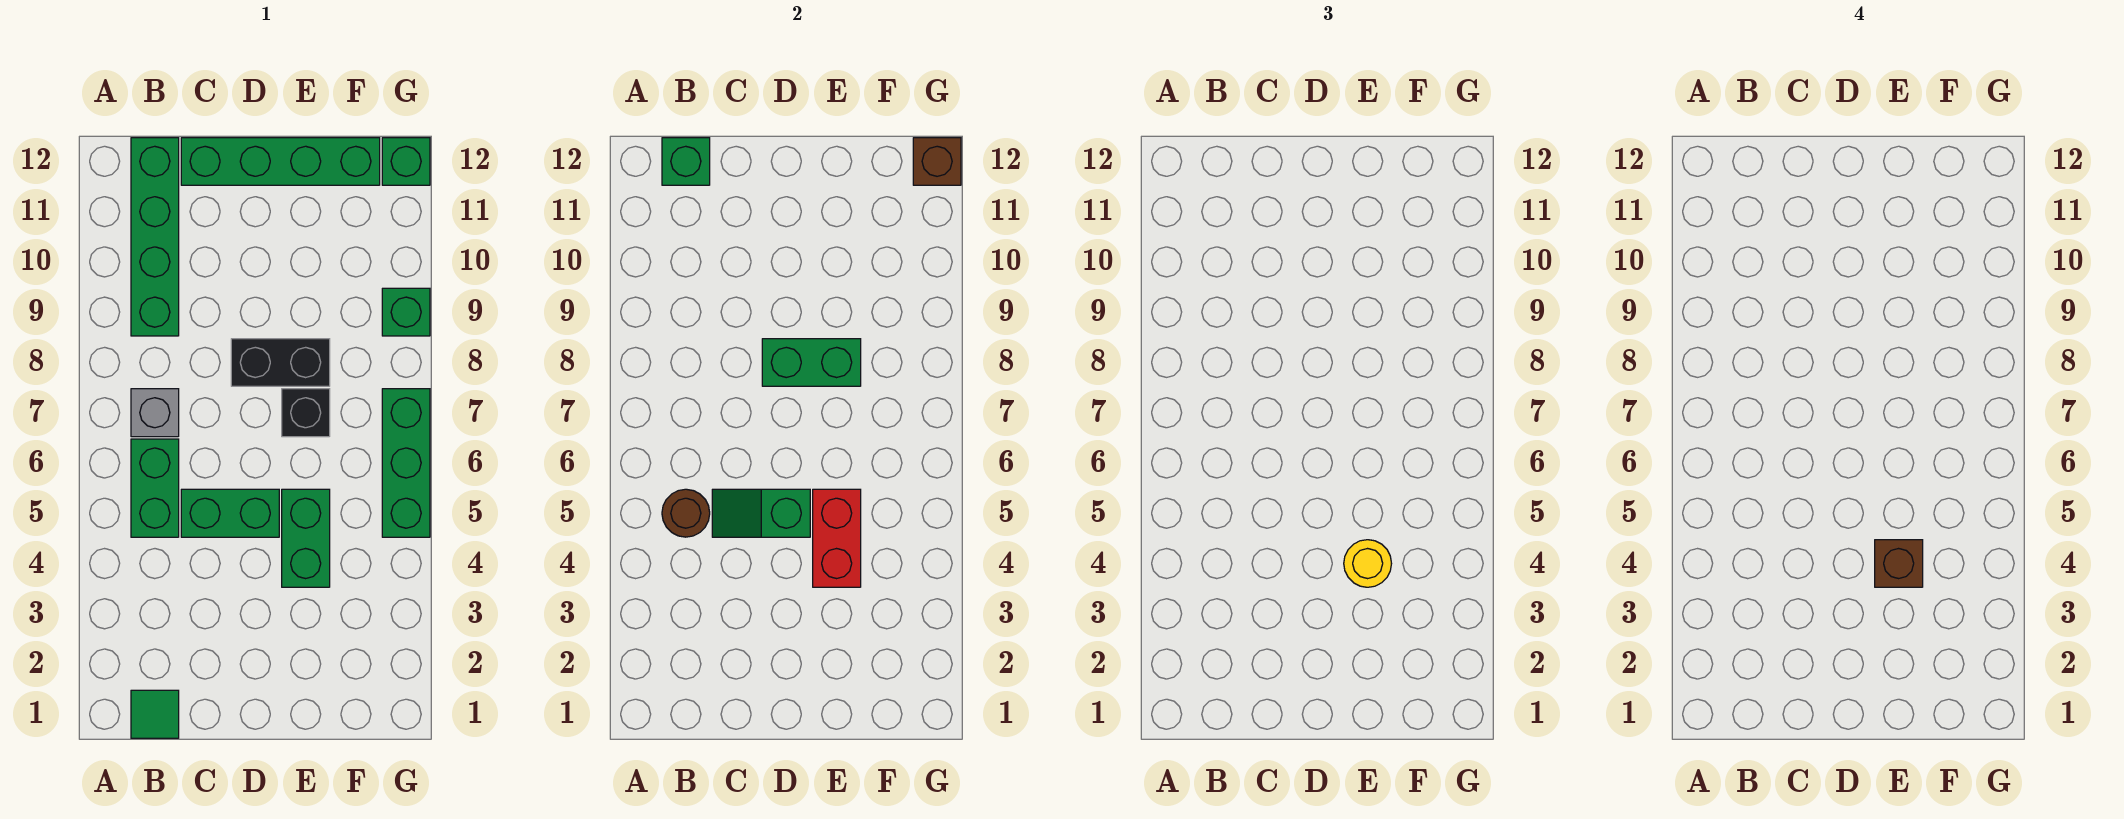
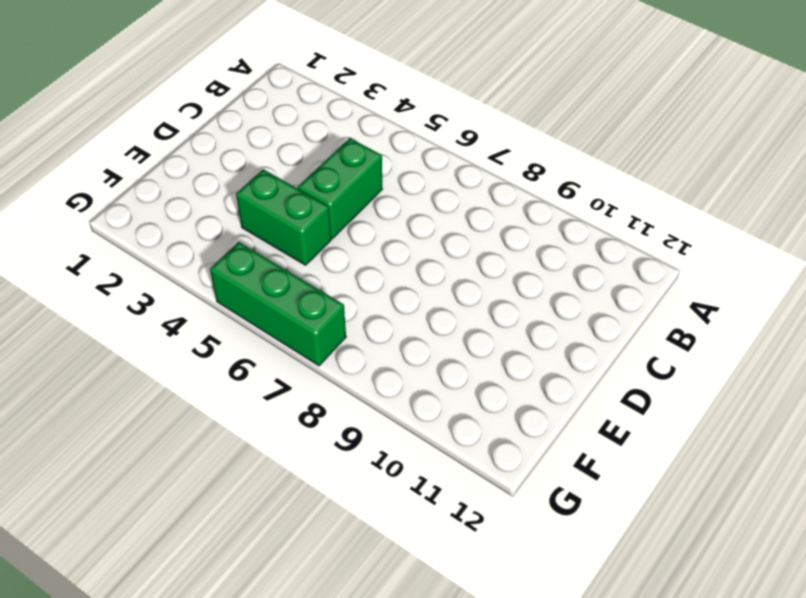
none -> green tile B1 level 1
none -> green brick B5:B6 level 1
none -> grey brick B7 level 1

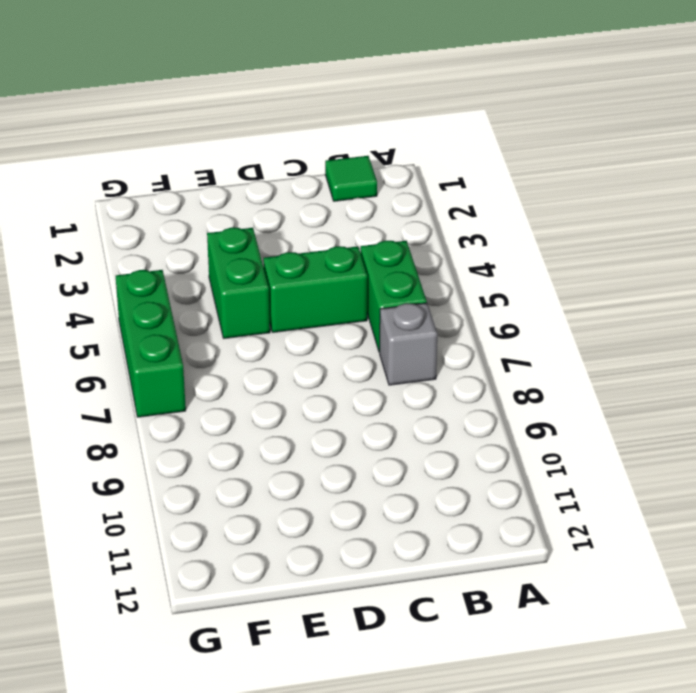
none -> green brick B9:B12 level 1
none -> green brick C12:F12 level 1
none -> black brick D8:E8 level 1

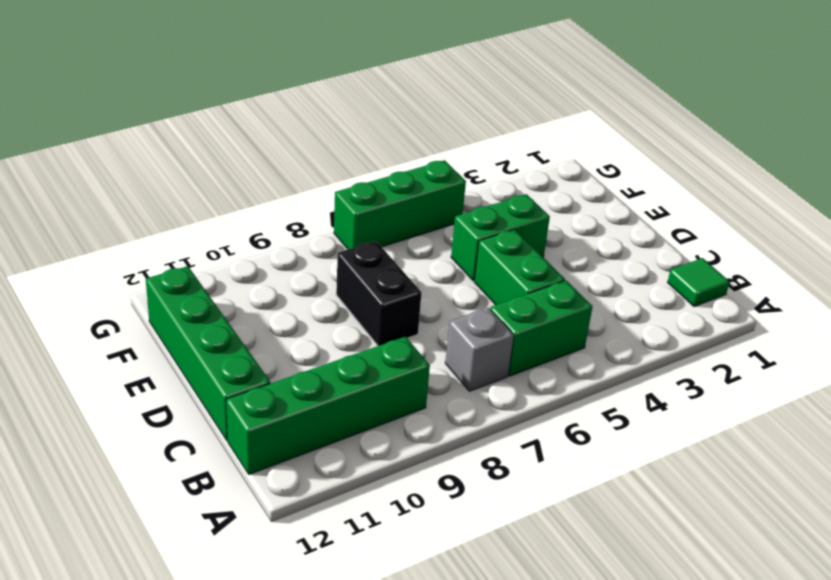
none -> black brick E7 level 1
none -> green brick G9 level 1
none -> green brick G12 level 1

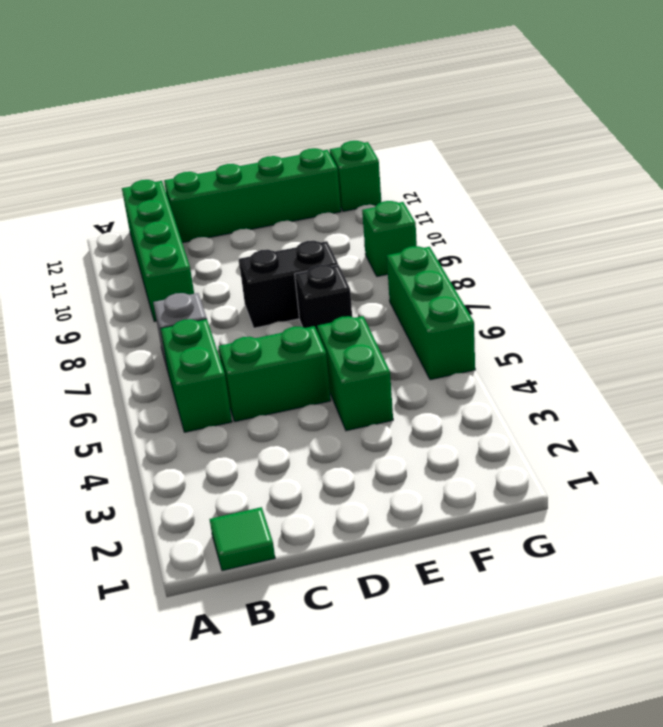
none -> brown round brick B5 level 2
none -> green brick B12 level 2
none -> green slope C5:D5 level 2 top D

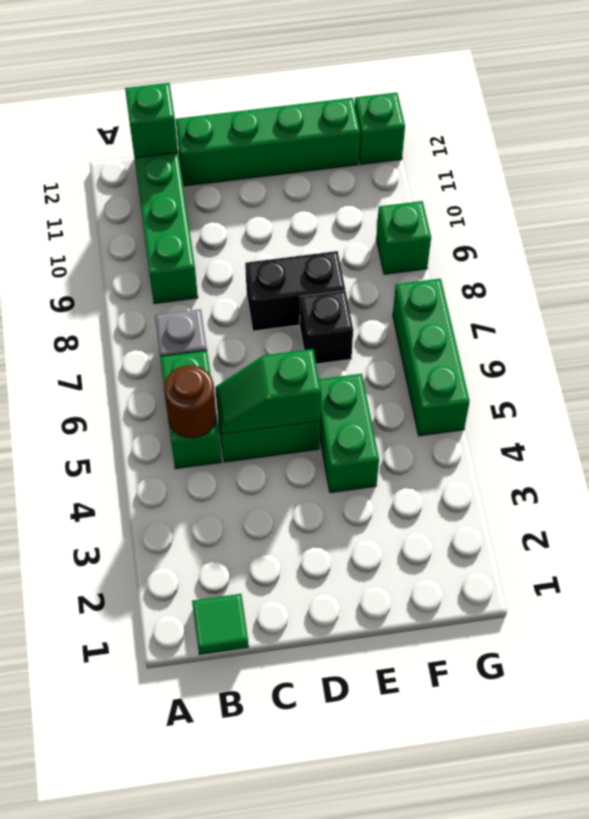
none -> green brick D8:E8 level 2
none -> red brick E4:E5 level 2
none -> brown brick G12 level 2

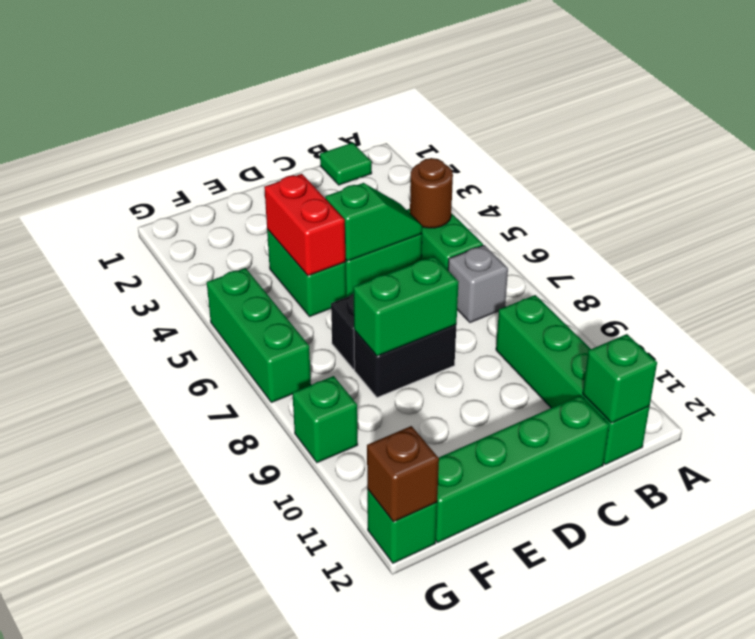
none -> yellow round brick E4 level 3
none -> brown brick E4 level 4

